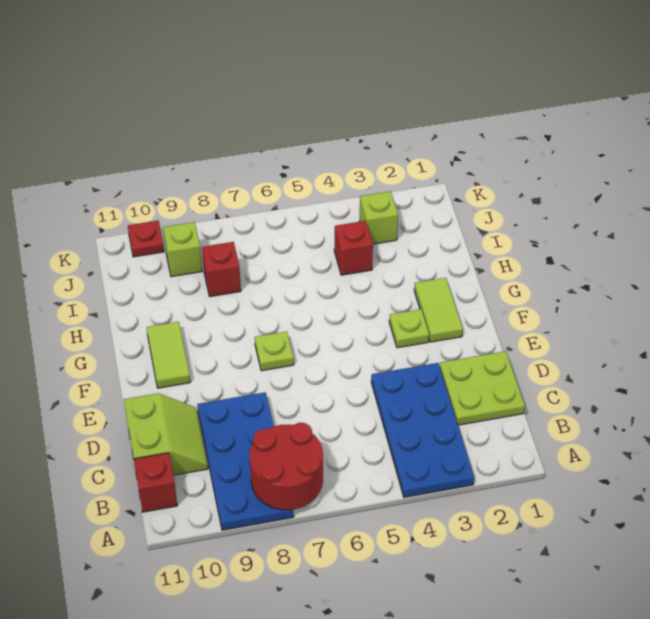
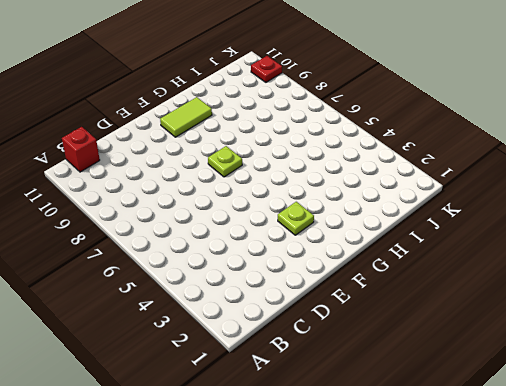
none -> blue plate A3:D4 level 1
none -> blue plate A8:D9 level 1
none -> lime plate C1:D2 level 1

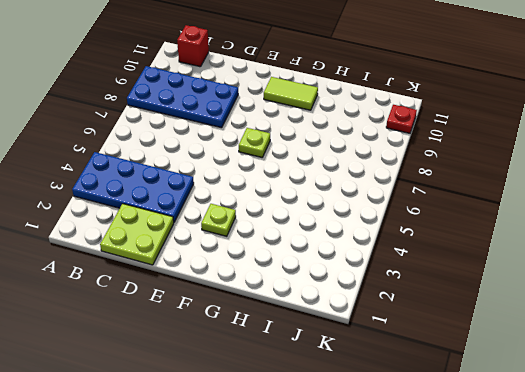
none -> lime slope C10:D11 level 1 top 11
none -> lime tile F2:G2 level 1
none -> red brick I4 level 1

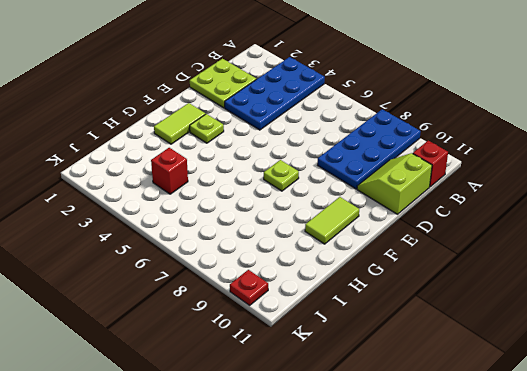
none -> red brick I8 level 1
none -> lime brick J3 level 1
none -> lime brick J9 level 1

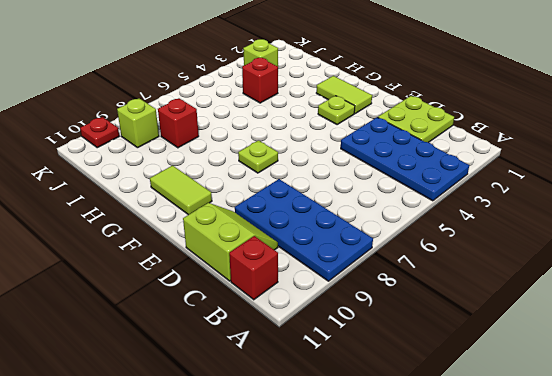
none -> red round brick A7:B8 level 2

